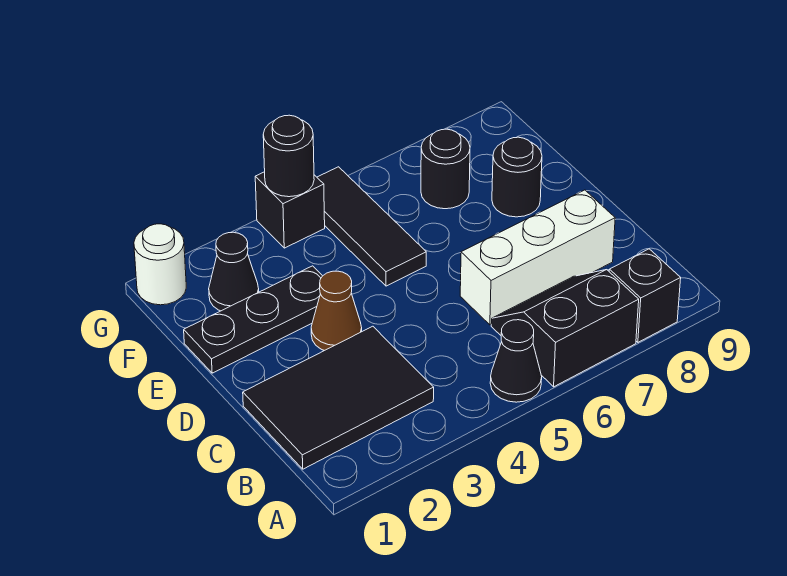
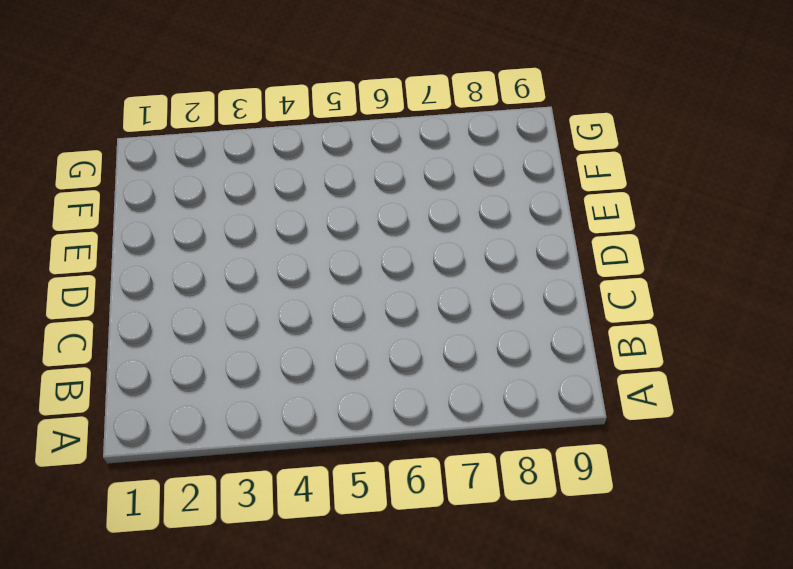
none -> black cone A5 level 1
none -> black slope A6:B7 level 1 top A
none -> black brick A8 level 1

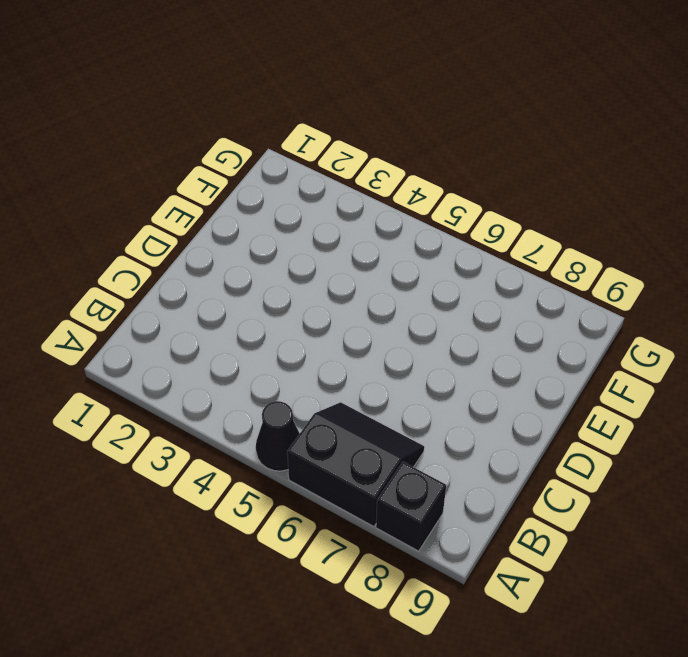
none -> black tile B1:C3 level 1
none -> white brick C6:C8 level 1
none -> brown cone D3 level 1

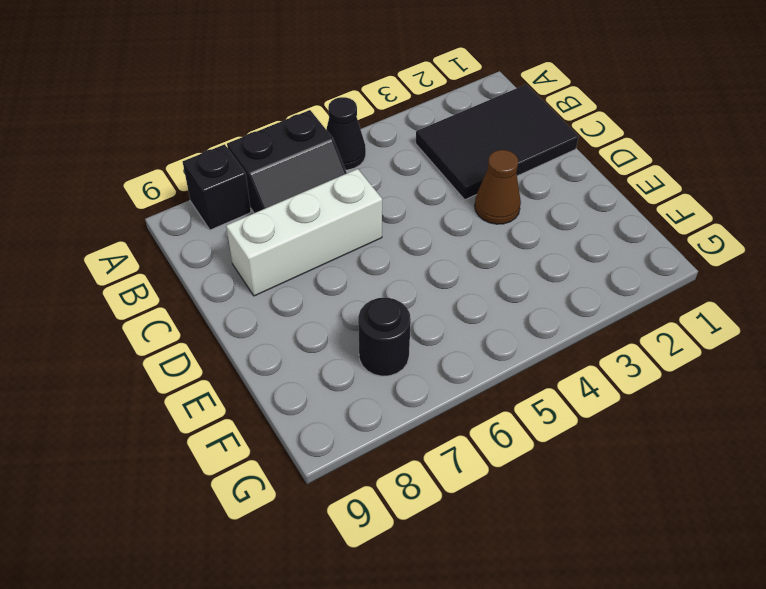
none -> black plate E1:E3 level 1
none -> black tile E5:G5 level 1
none -> black round brick E8 level 1

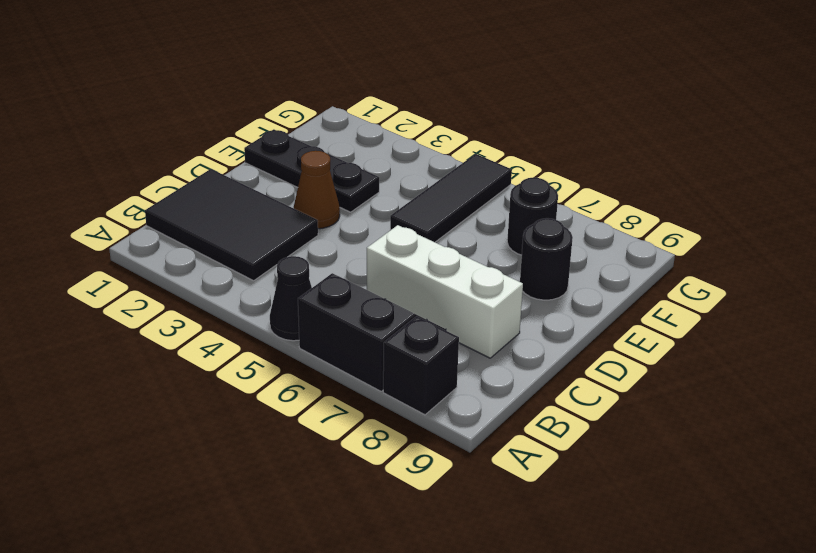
none -> black cone F2 level 1
none -> white round brick G1 level 1
none -> black brick G4 level 1

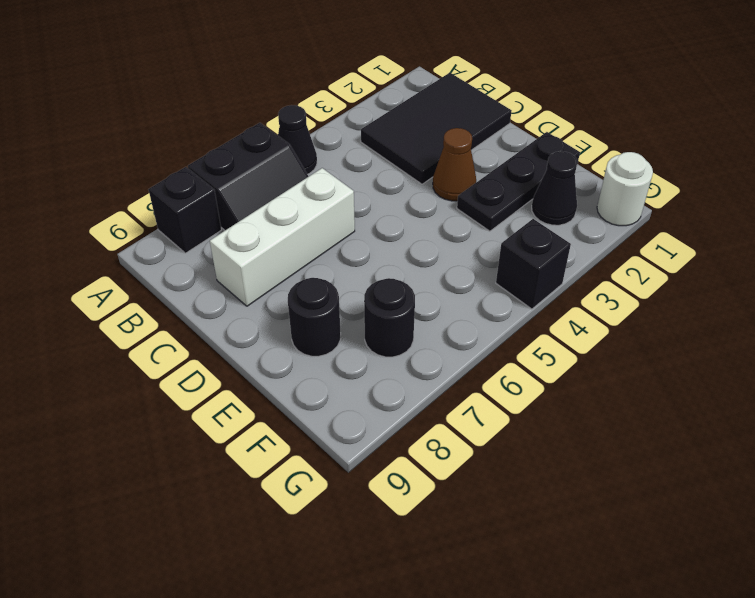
none -> black tile E5:G5 level 1
none -> black round brick G4 level 2

